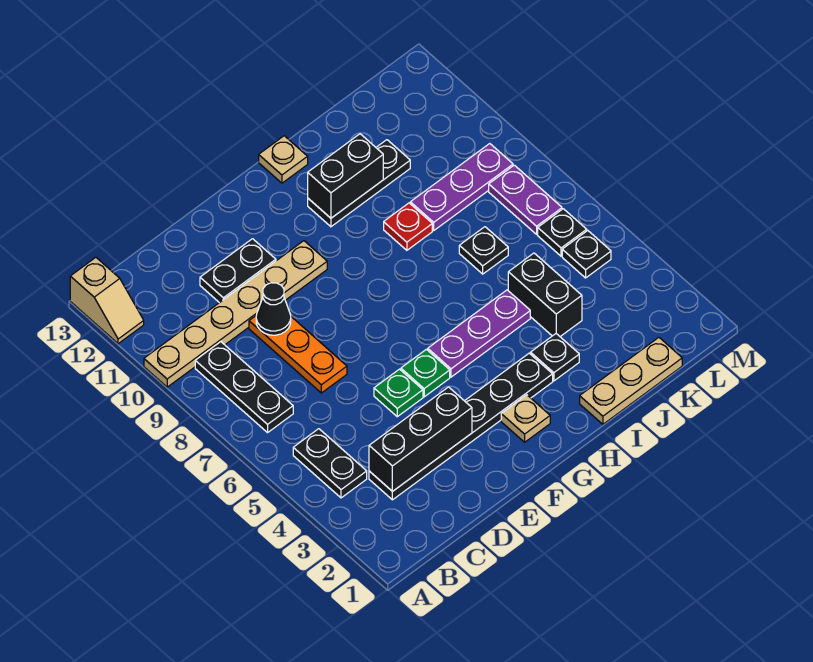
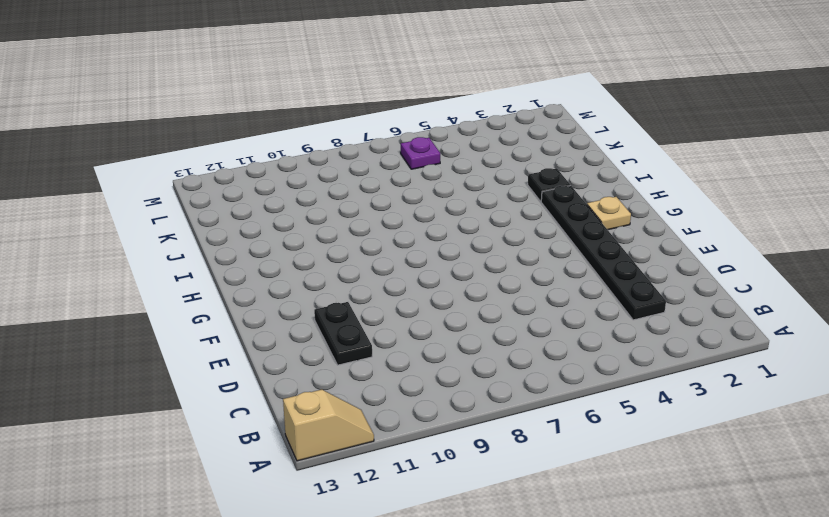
purple plate L6 level 1 -> black plate L6 level 1
none -> tan plate A10:F10 level 1
none -> black plate B4:B5 level 1
none -> black plate B7:B9 level 1

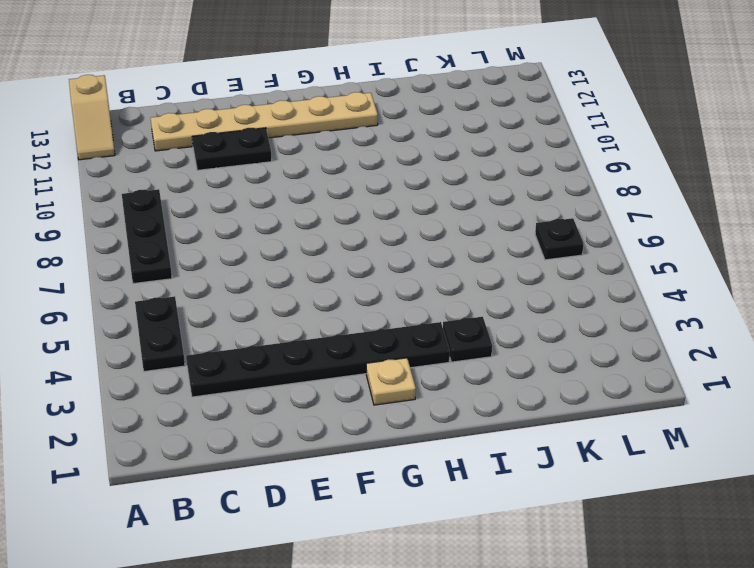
tan plate C12:H12 level 1 -> tan plate A10:F10 level 1
none -> orange plate D7:D9 level 1
none -> green plate E5 level 1
none -> green plate F5 level 1

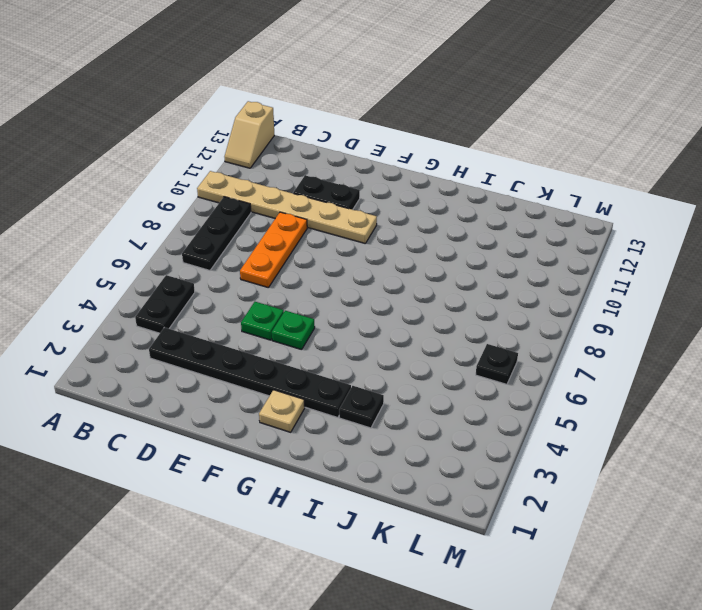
none -> purple plate G5:I5 level 1
none -> black plate H11:J11 level 1
none -> tan plate H13 level 1

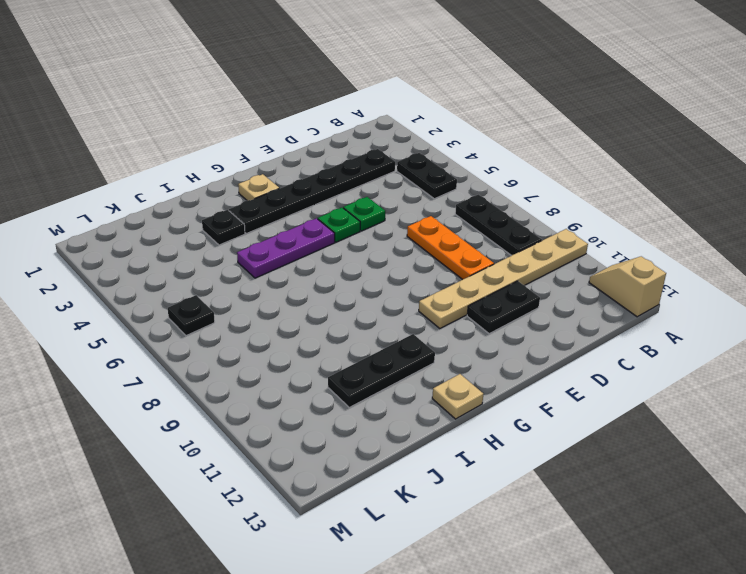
none -> tan plate I1:K1 level 1
none -> red plate I9 level 1
none -> black brick J4:J5 level 1

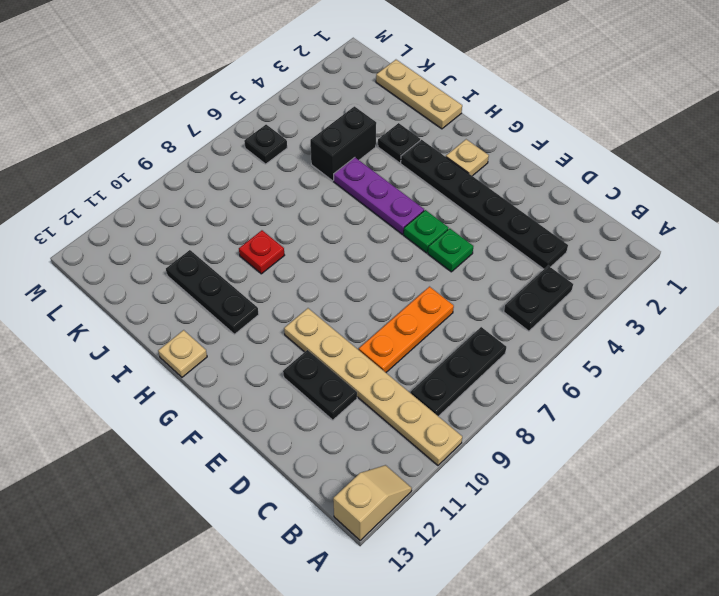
none -> black plate J7 level 1
none -> purple plate J9:L9 level 1
none -> black plate L5 level 1

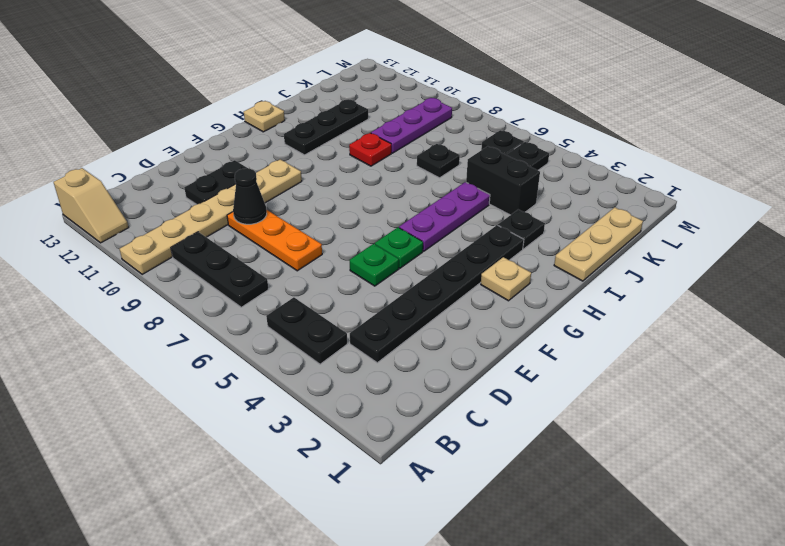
none -> purple plate L7:L8 level 1
none -> black brick C3:E3 level 2
none -> black brick H11:I11 level 2

